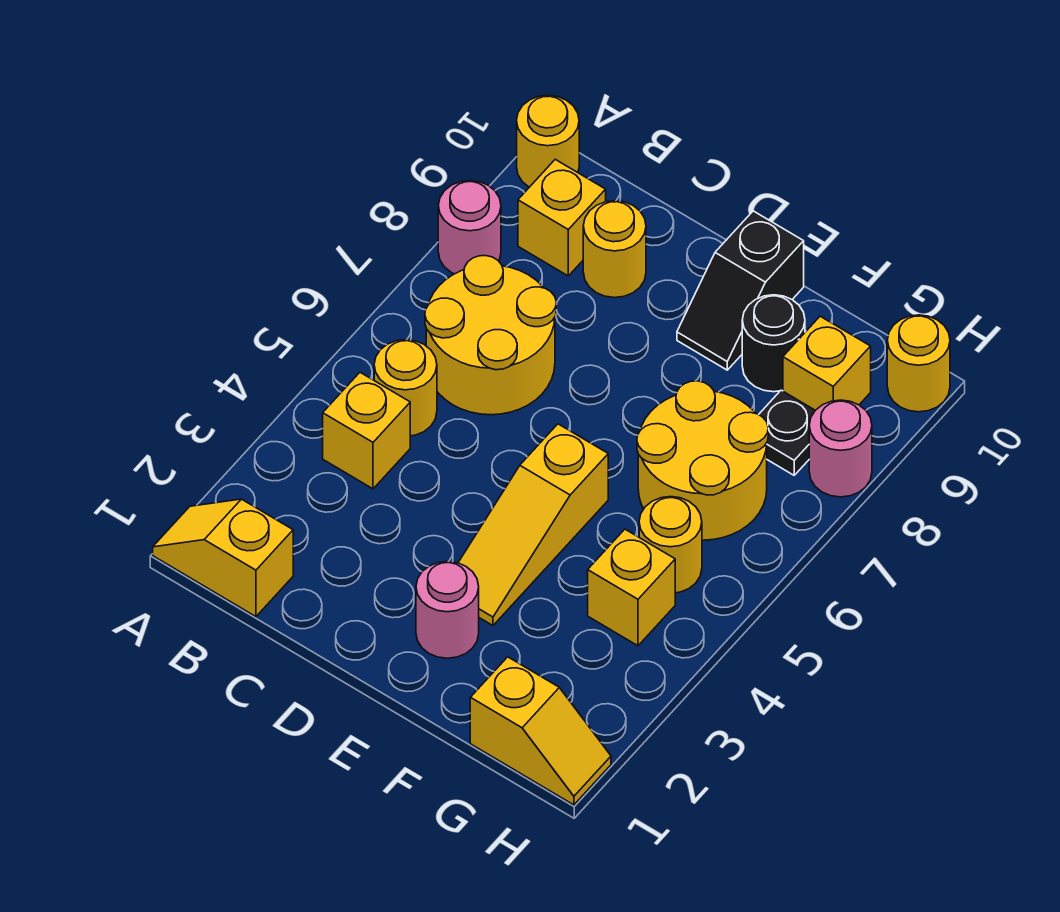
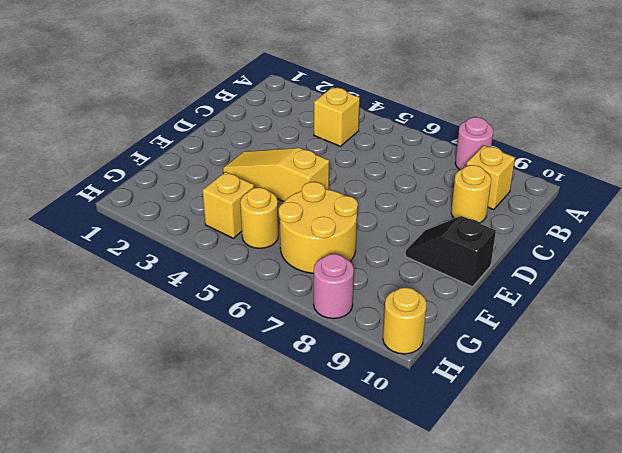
none -> yellow slope A1:B1 level 1 top B
none -> yellow round brick A10 level 1
none -> yellow round brick B5 level 1

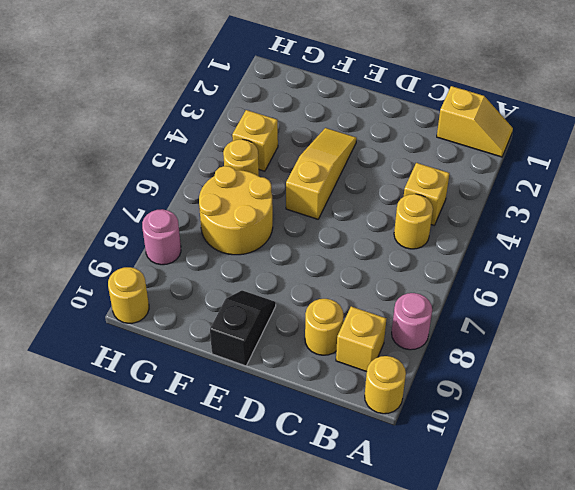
none -> yellow round brick B6:C7 level 1
none -> pink round brick E2 level 1
none -> black round brick F9 level 1

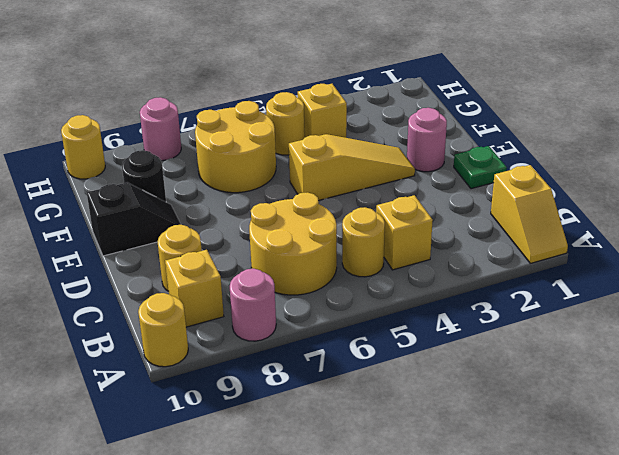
green plate D1 level 1 -> none
none -> yellow slope G1:H1 level 1 top G
none -> black plate G8 level 1
none -> yellow brick G9 level 1

